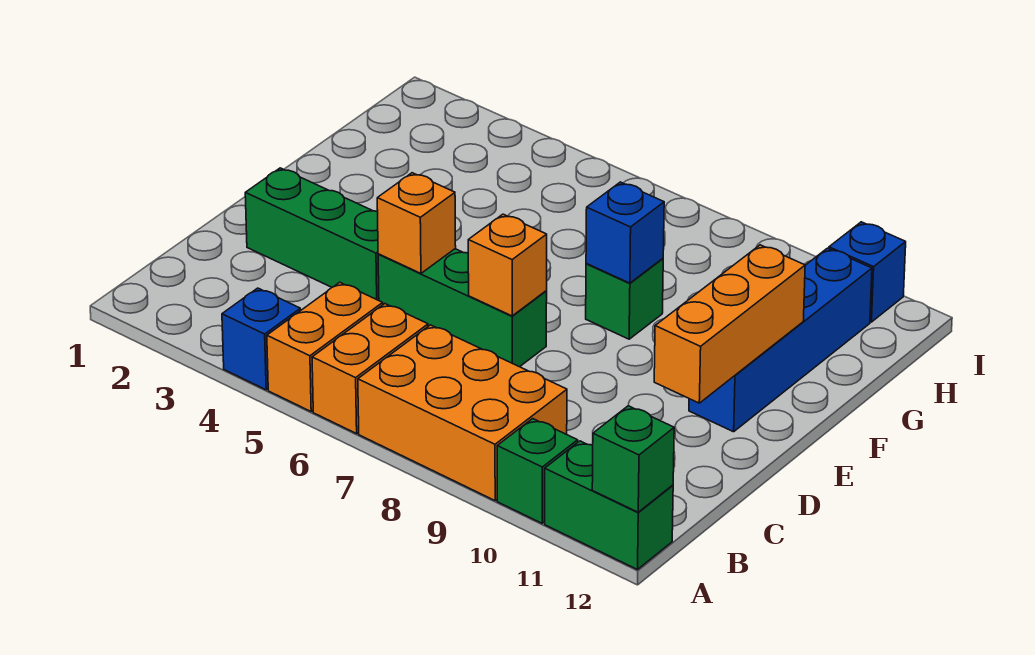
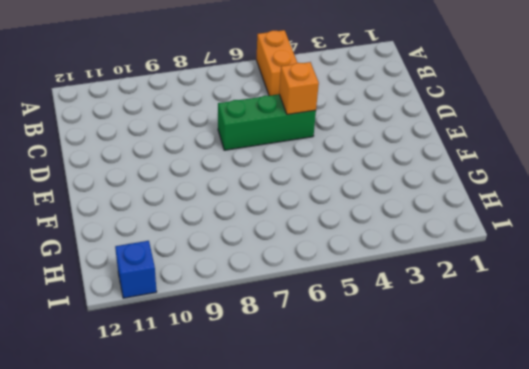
none -> blue brick A4 level 1
none -> orange brick A6:B6 level 1
none -> orange brick A7:B9 level 1

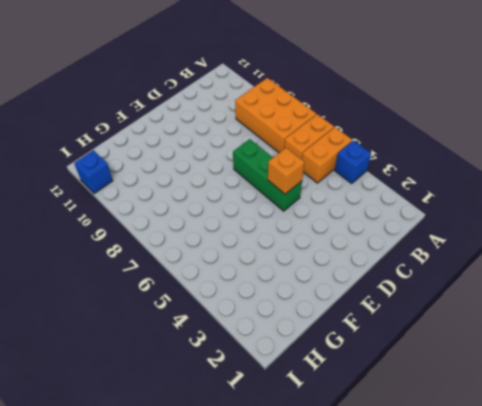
none -> green brick A10 level 1
none -> green brick A11:A12 level 1
none -> green brick D2:D4 level 1

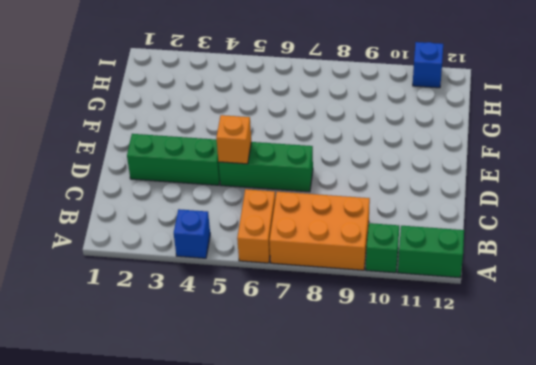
none -> orange brick A5:B5 level 1
none -> blue brick E11:H11 level 1
none -> green brick F8 level 1

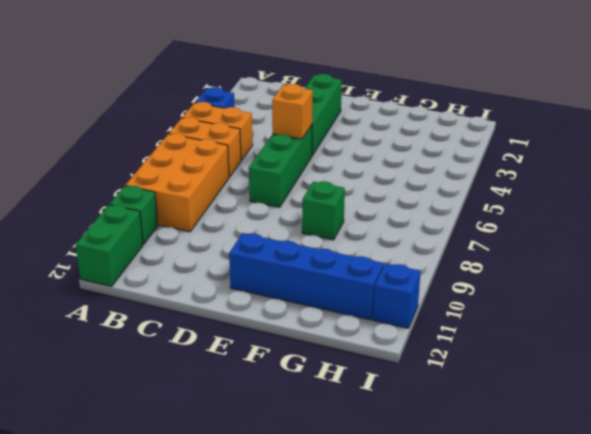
none -> green brick A12 level 2
none -> orange brick D7 level 2
none -> orange brick D11:F11 level 2

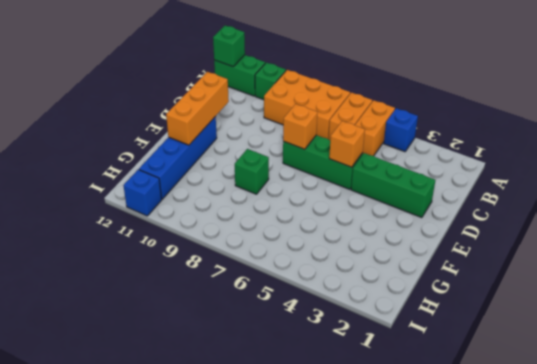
none -> blue brick F8 level 2

